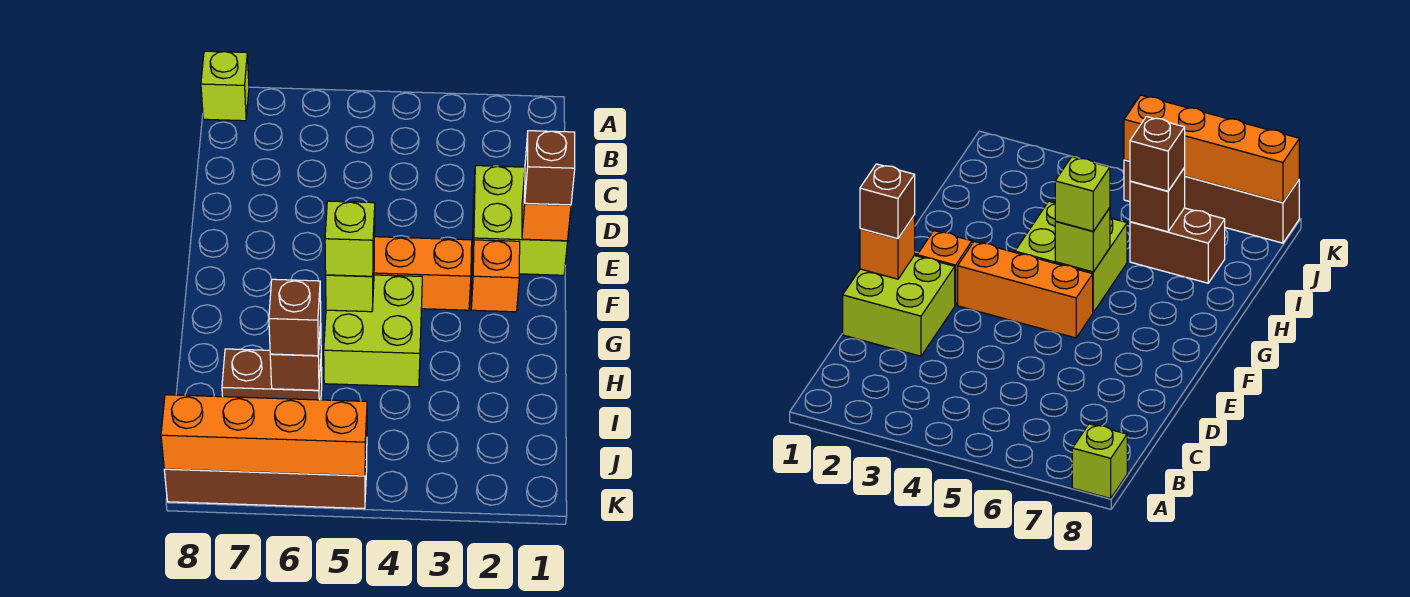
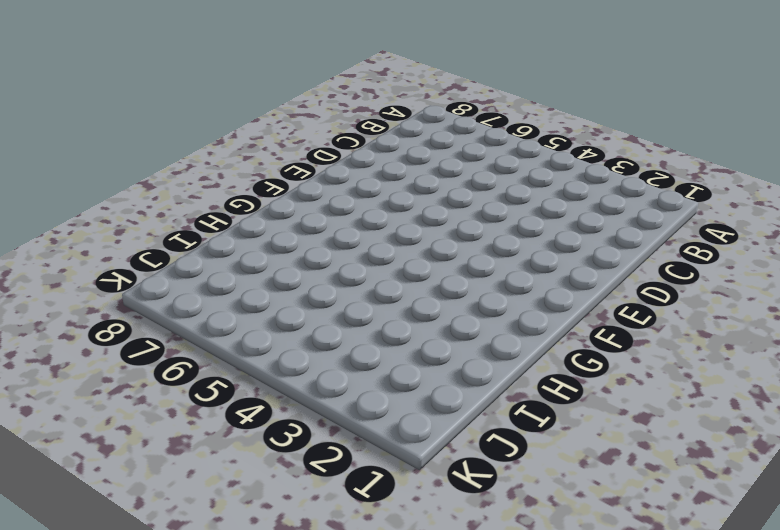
none -> lime brick A8 level 1
none -> lime brick D1:E2 level 1
none -> orange brick F2 level 1

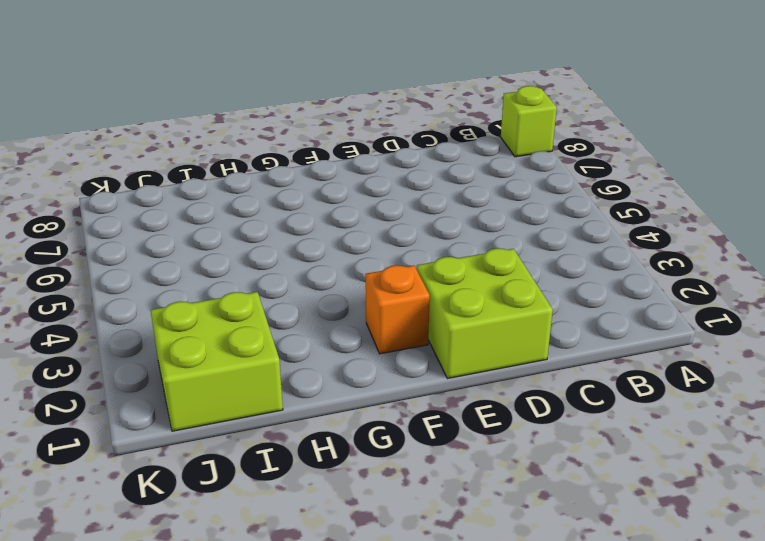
lime brick I1:J2 level 1 -> lime brick G4:H5 level 1
none -> orange brick F3:F5 level 1
none -> brown brick I6:I7 level 1
none -> brown brick K5:K8 level 1

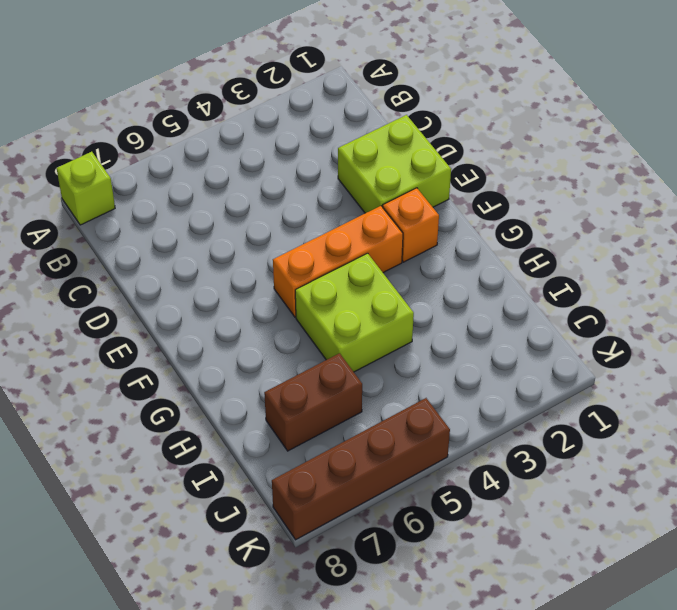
none -> orange brick E1 level 2
none -> lime brick G5 level 2
none -> brown brick I6 level 2

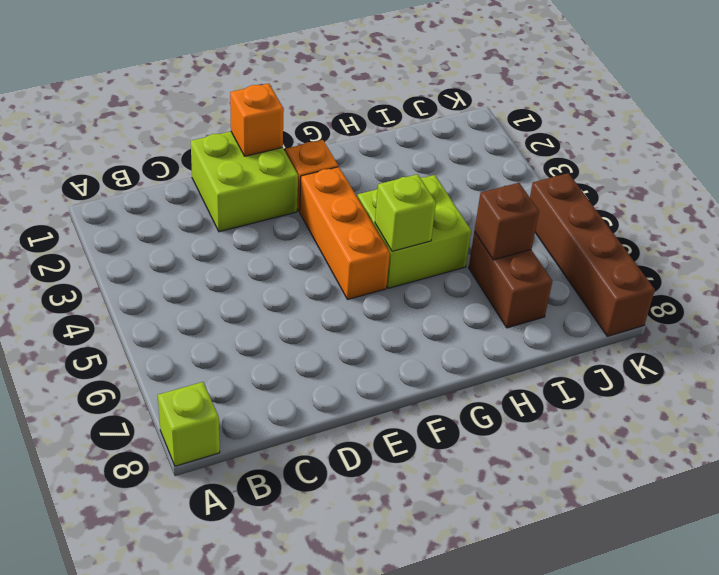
none -> orange brick K5:K8 level 2
none -> brown brick E1 level 3
none -> lime brick G5 level 3

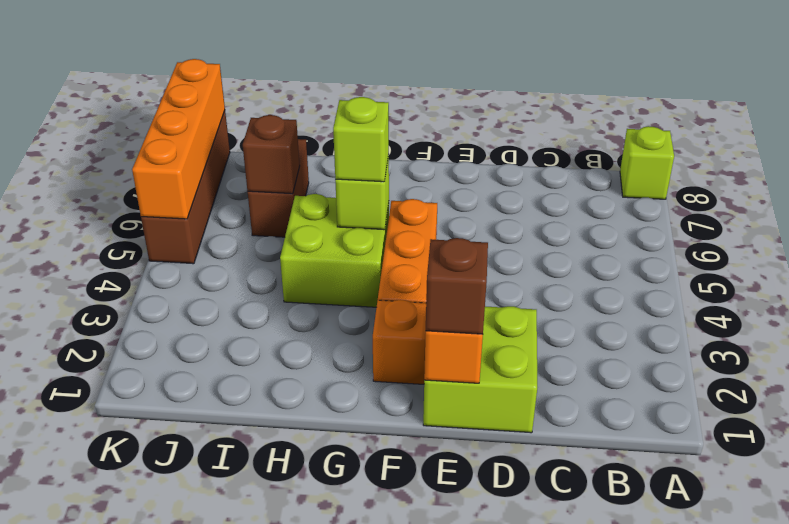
none -> brown brick I6 level 3

